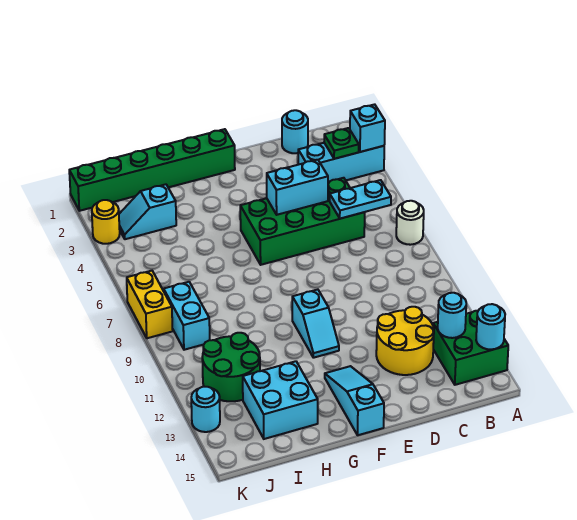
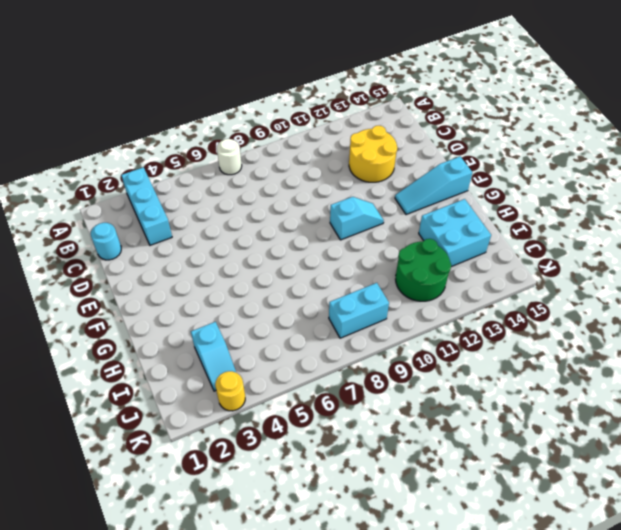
none -> green brick A13:B14 level 1
none -> green brick C5:F6 level 1
none -> green brick F1:K1 level 1

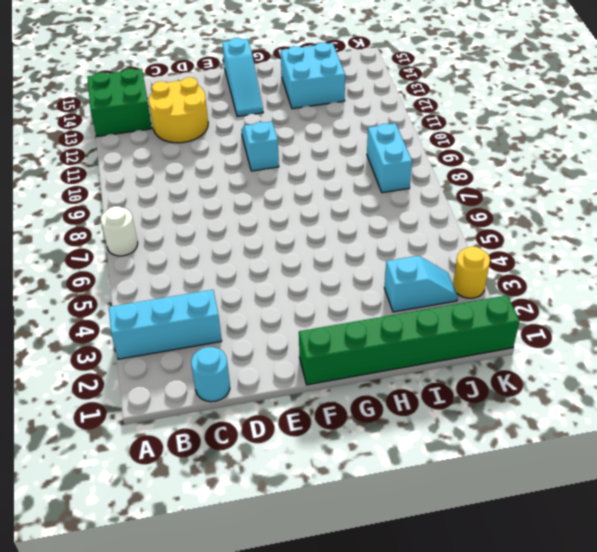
none -> green brick C5:F6 level 1
none -> green round brick I11:J12 level 1
none -> yellow brick K7:K8 level 1

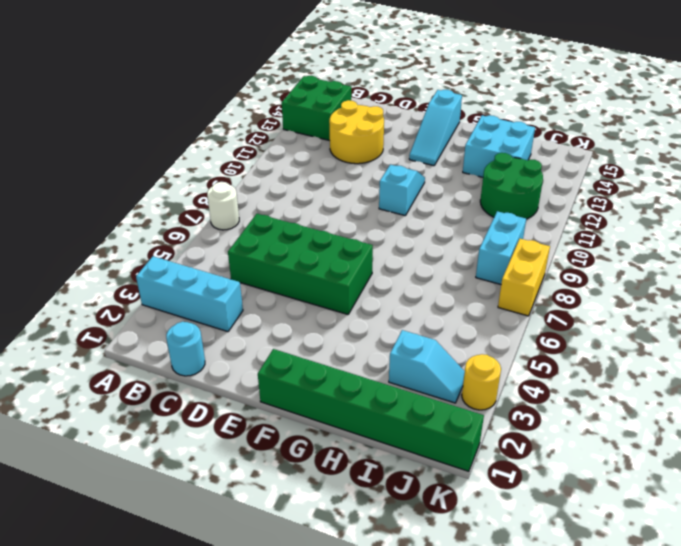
none -> cyan round brick K13 level 1
none -> cyan brick A3 level 2
none -> cyan round brick A14 level 2

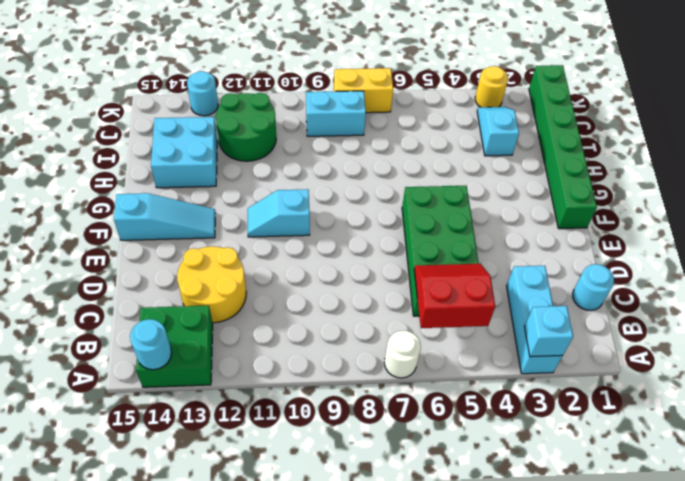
red slope B5:C6 level 2 top B -> cyan plate B6:C6 level 2
none -> green plate B3 level 2
none -> cyan round brick B13 level 2
none -> cyan brick D5:E5 level 2

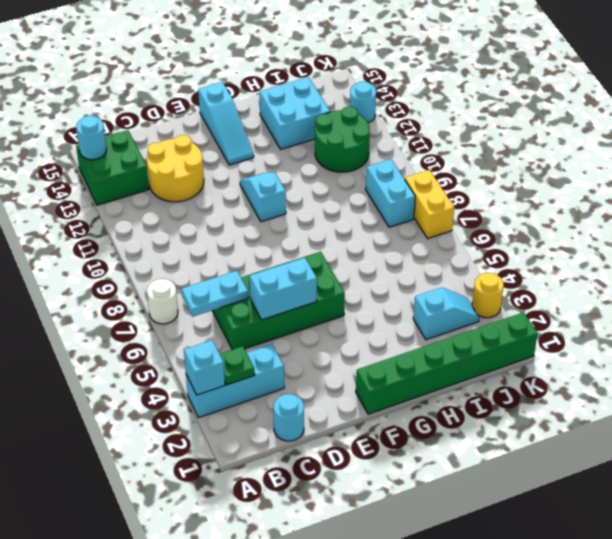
none -> cyan round brick B13 level 2

